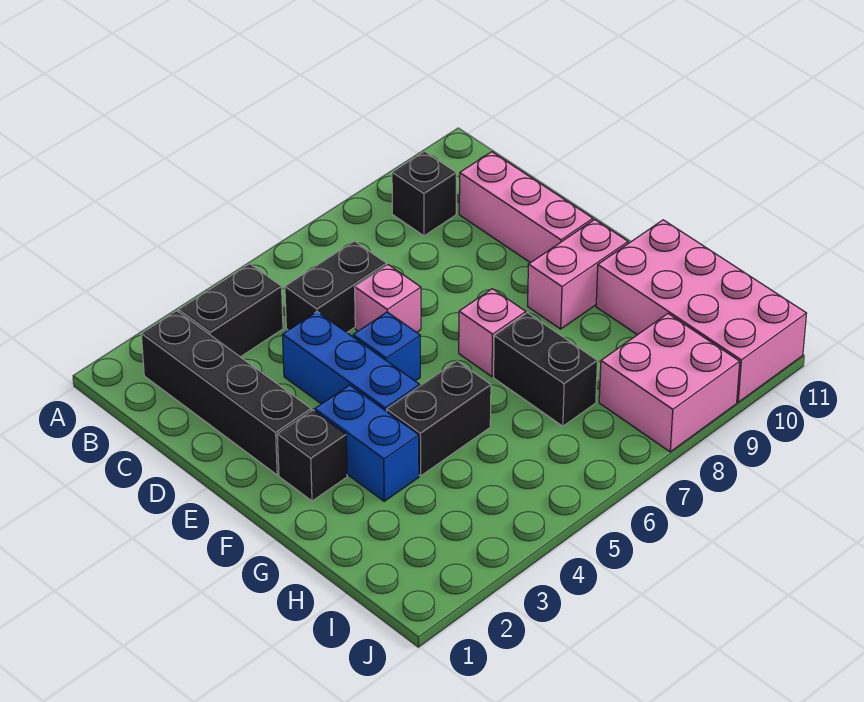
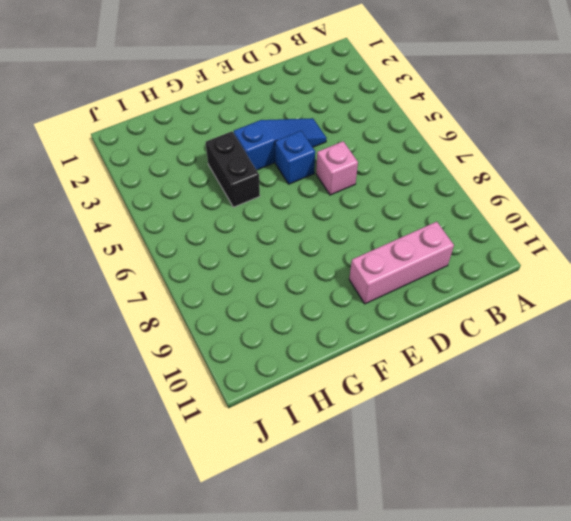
blue slope D4:F4 level 1 top F -> blue brick D4:F4 level 1
none -> black brick B2:E2 level 1
none -> black brick B3:B4 level 1
none -> black brick B9 level 1

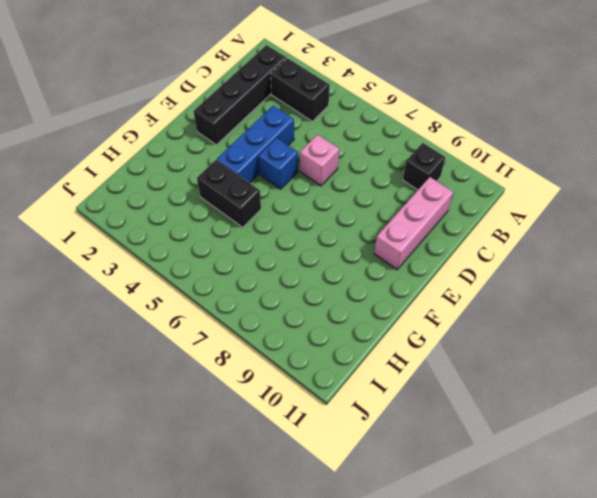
none -> black brick C5:C6 level 1
none -> black brick F2 level 1
none -> blue brick F3:G3 level 1

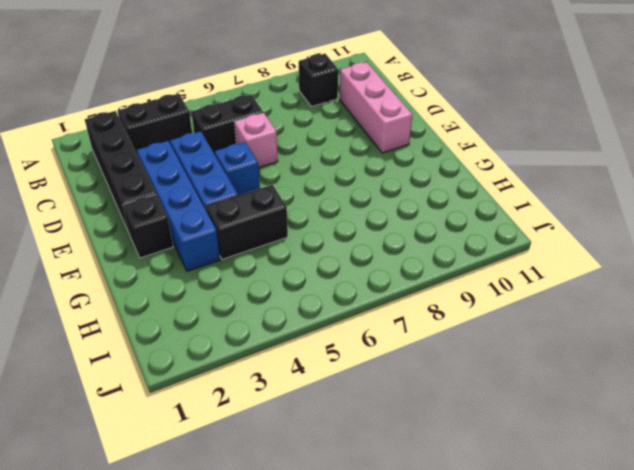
blue brick D3:G3 level 1 -> blue brick F3:G3 level 1
none -> pink brick F7 level 1
none -> pink brick F9:F10 level 1
none -> black brick G7:H7 level 1

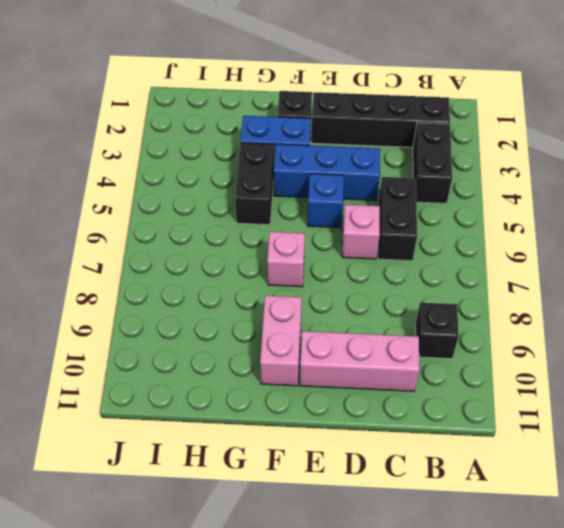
none -> black brick G7:H7 level 1
none -> pink brick G10:J11 level 1
none -> pink brick I8:J9 level 1

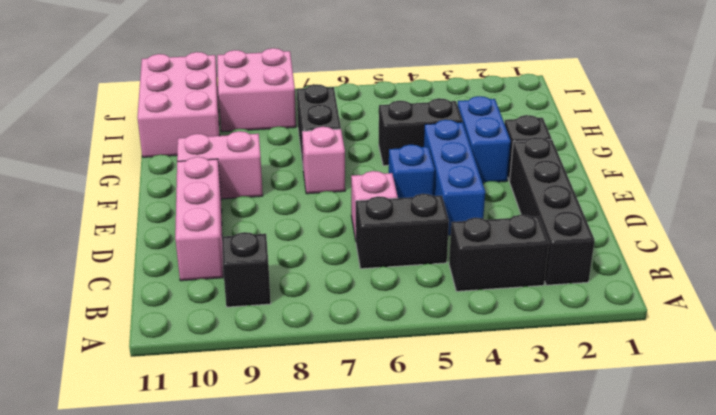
pink brick H10:J11 level 1 -> pink brick G10:J11 level 1

